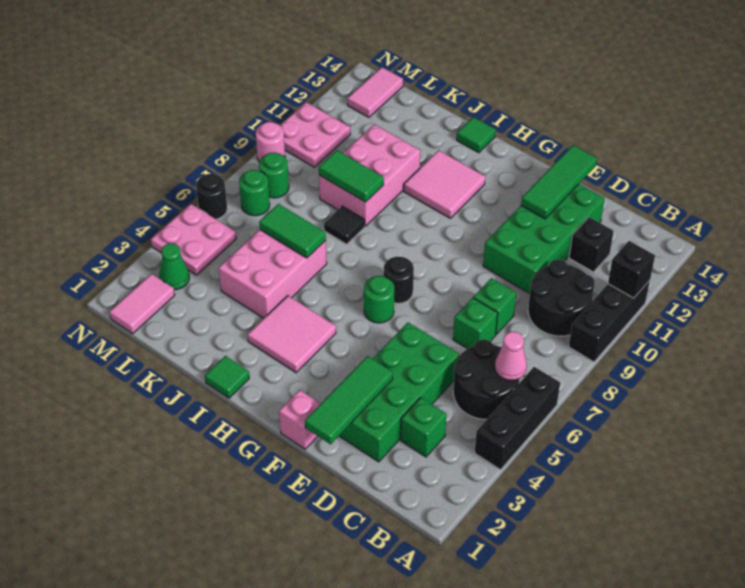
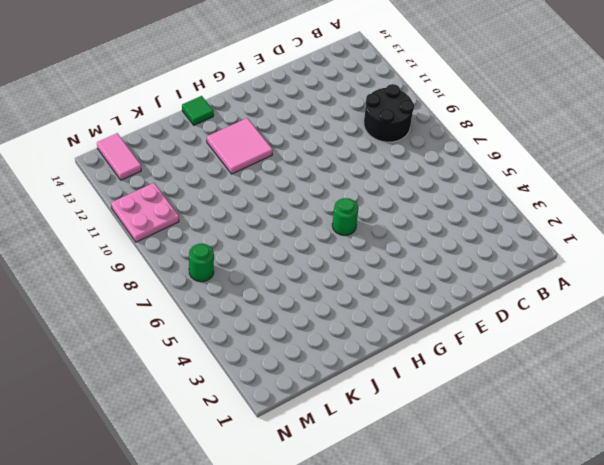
none -> black brick A4:A6 level 1
none -> black brick A9:A11 level 1
none -> black round brick B5:C6 level 1
none -> green brick C3 level 1

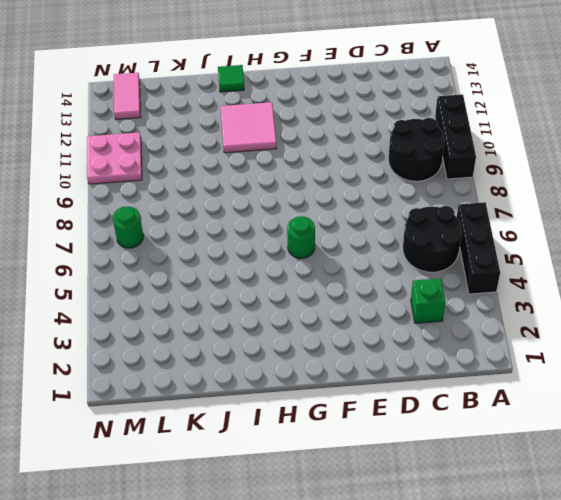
none -> black brick C12 level 1
none -> green brick D2:E5 level 1
none -> green brick D7 level 1
none -> green brick D8 level 1

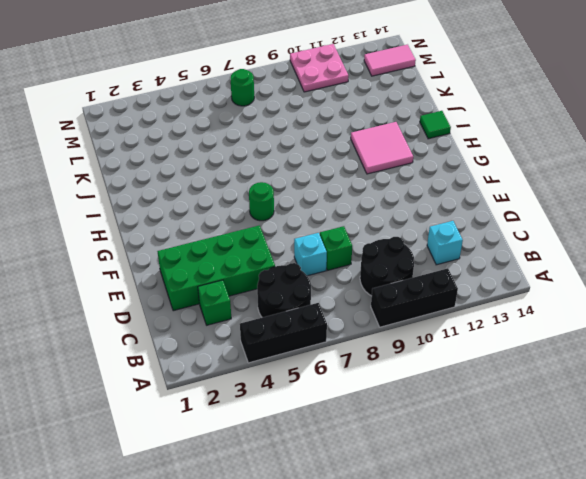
cyan brick C12 level 1 -> black brick C12 level 1
cyan brick D7 level 1 -> green brick D7 level 1
none -> green brick D10:E13 level 1
none -> pink brick F1 level 1
none -> black round brick G7 level 1
none -> pink tile H3:I4 level 1

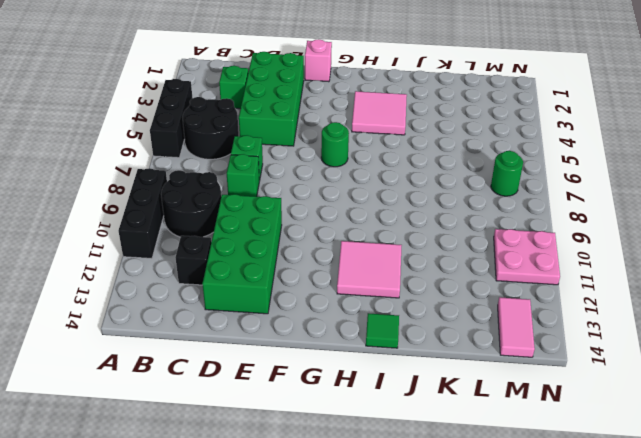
none -> black round brick G7 level 1
none -> green tile I1 level 1
none -> pink brick J4:K6 level 1
none -> black tile J8 level 1

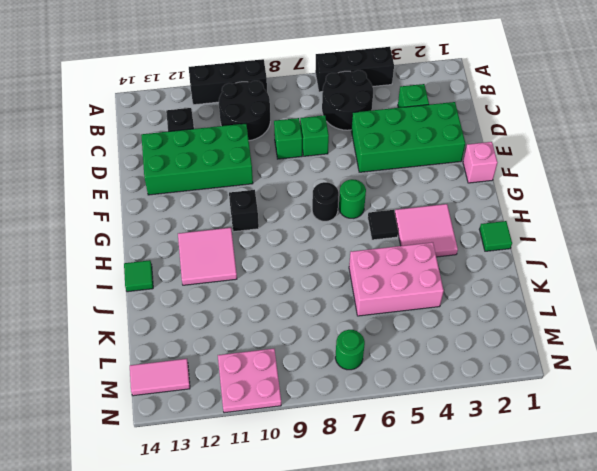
black brick G10 level 1 -> black brick A11 level 2
black tile H5 level 1 -> black tile J8 level 1
none -> pink brick J9:K11 level 1
none -> pink tile M1:M2 level 1
none -> green cone M3 level 1
none -> pink plate M4:N5 level 1

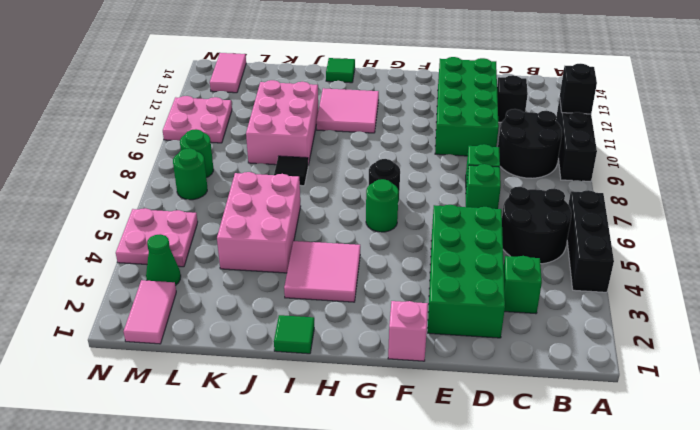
none -> black round brick N6 level 1
none -> pink round brick N9 level 1
none -> pink cone B6 level 2
none -> green tile E1:E3 level 2

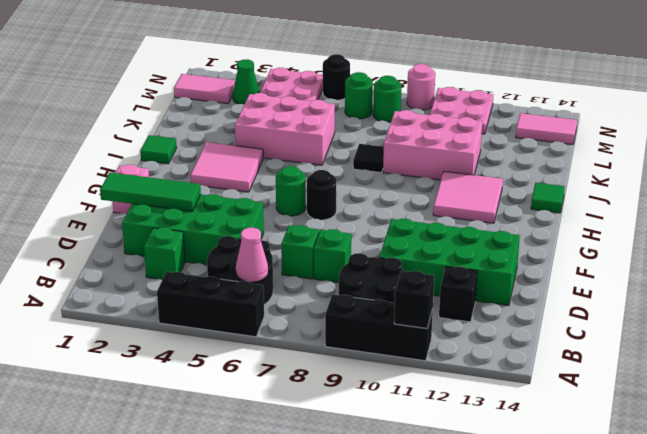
none -> green tile E12:E14 level 2
none -> green tile J6:K6 level 2
none -> green tile J9:K9 level 2

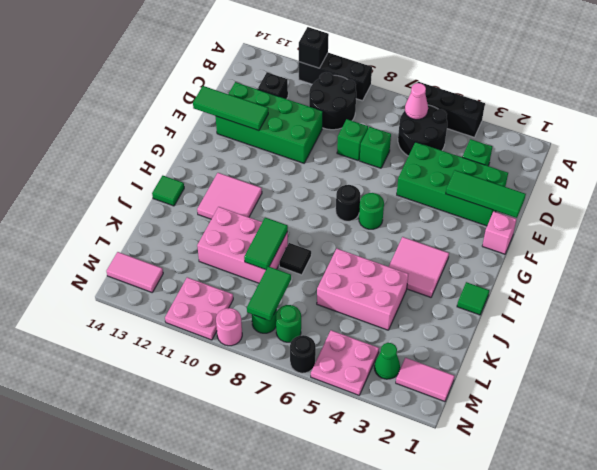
green tile L8:M8 level 2 -> green tile J6:K6 level 2

